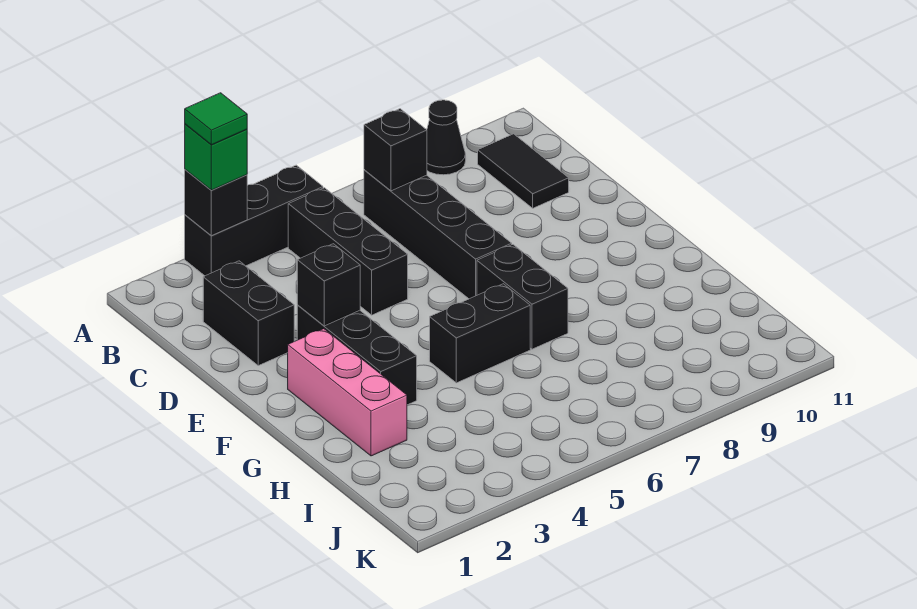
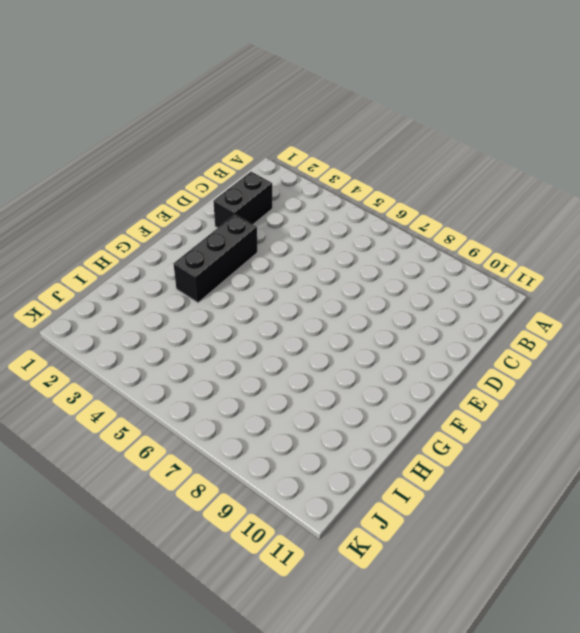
none -> black brick A3:A5 level 1
none -> black cone A9 level 1
none -> black brick B5:D5 level 1

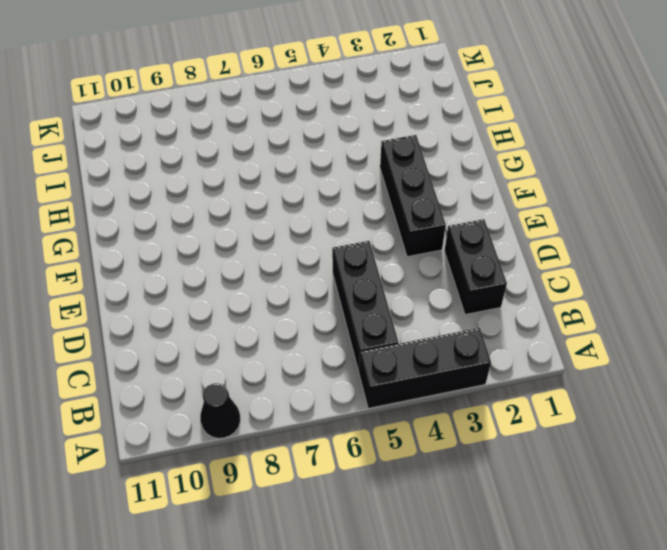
none -> black brick B7:E7 level 1
none -> black tile B10:C10 level 1
none -> pink brick F2:H2 level 1

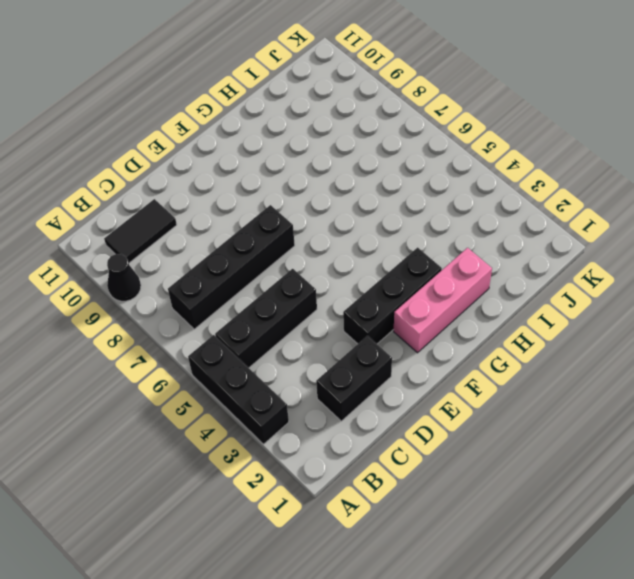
none -> black brick F7:G7 level 1
none -> black brick G5:G6 level 1
none -> black brick A3 level 2

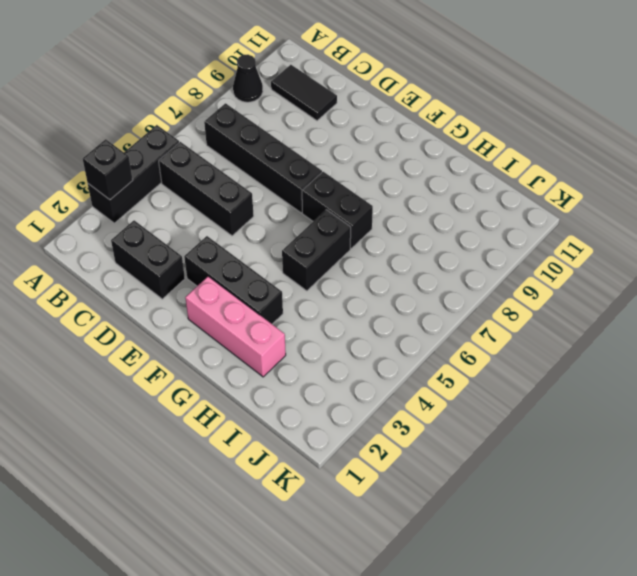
none -> black brick B7 level 2
none -> black brick E3 level 2
none -> green brick A3 level 3

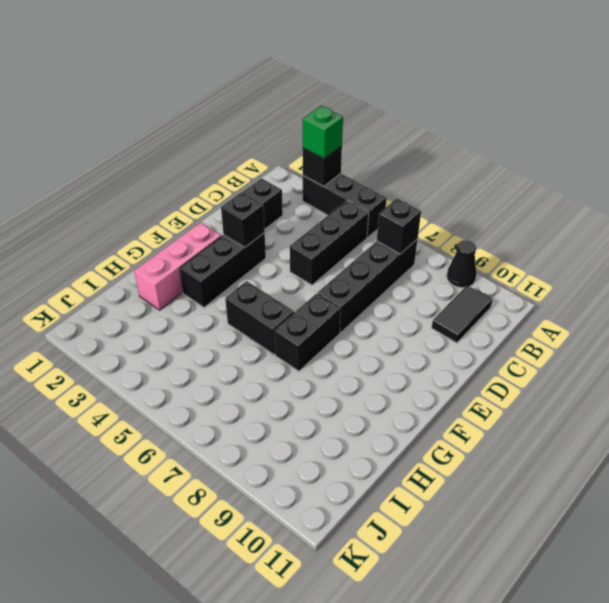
none -> green tile A3 level 4

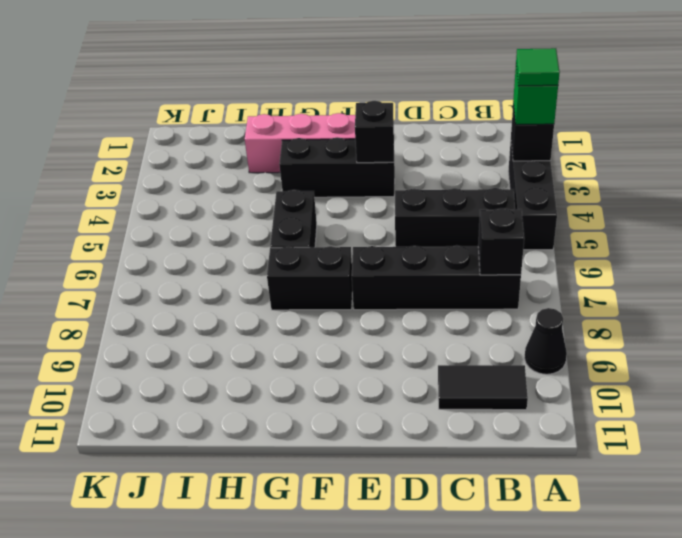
none -> black brick C2:D2 level 1

